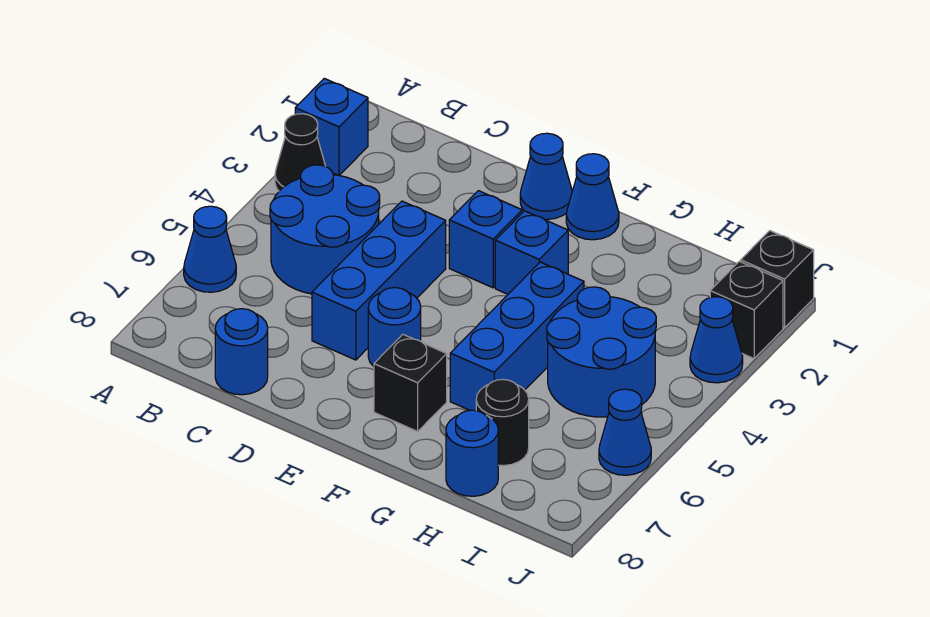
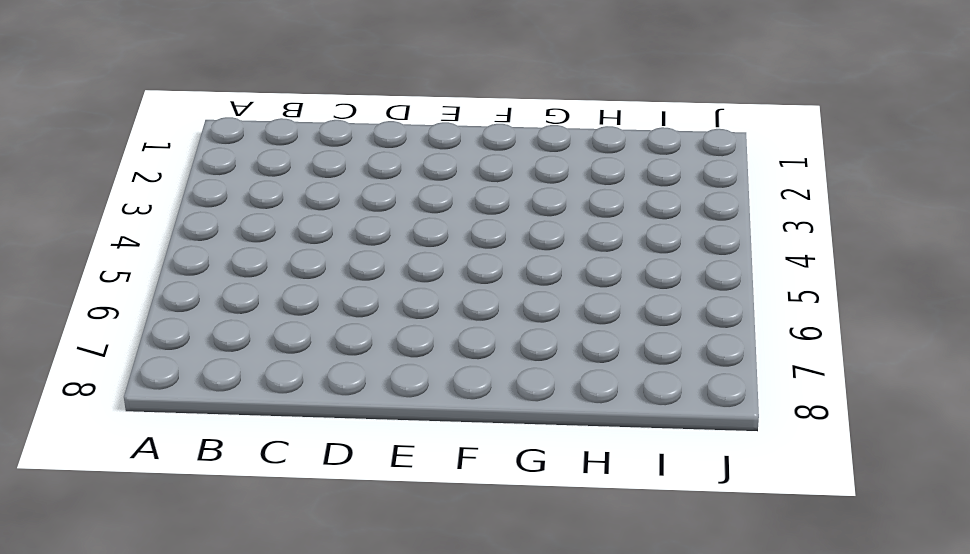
none -> blue brick A2 level 1
none -> black cone A3 level 1
none -> blue cone A6 level 1

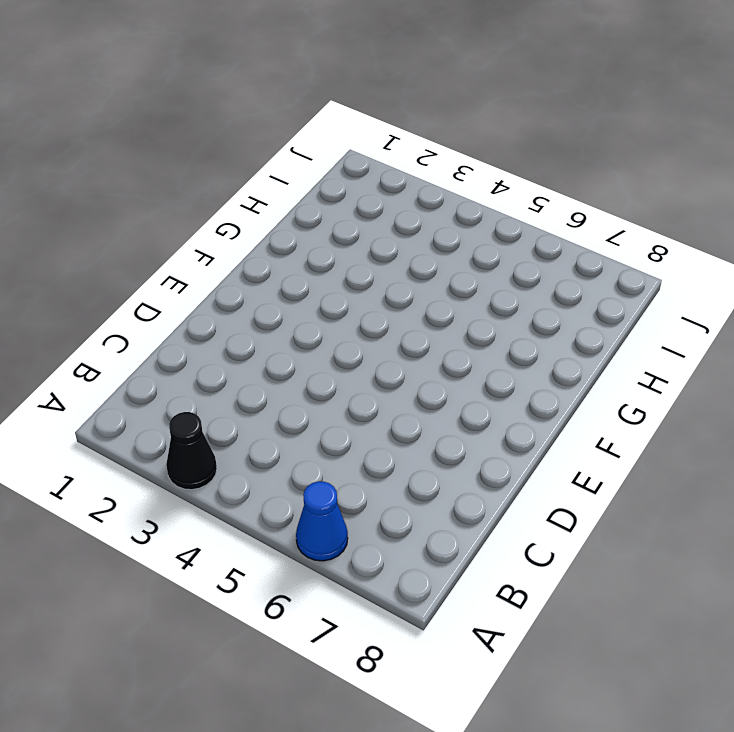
none -> blue brick A2 level 1
none -> blue round brick B4:C5 level 1
none -> blue round brick C8 level 1

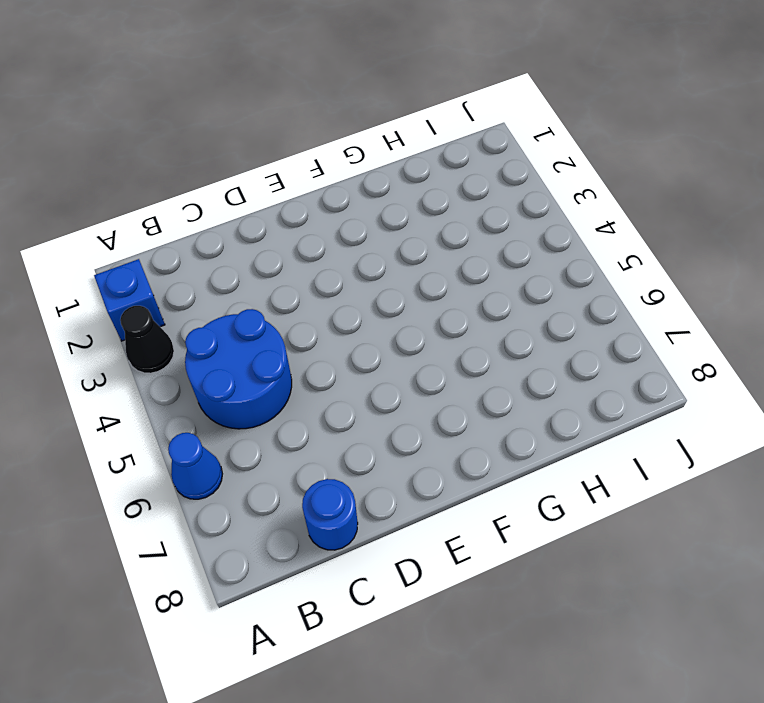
none -> blue brick D4:D6 level 1
none -> blue cone E1 level 1
none -> blue brick E3 level 1

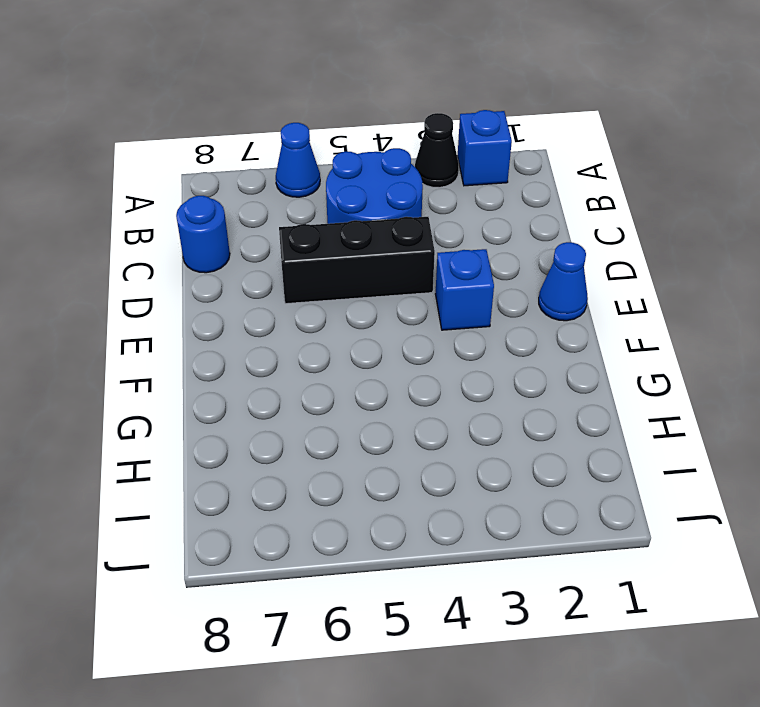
black brick D4:D6 level 1 -> blue brick D4:D6 level 1
none -> blue round brick E6 level 1
none -> blue cone F1 level 1
none -> blue brick F3 level 1

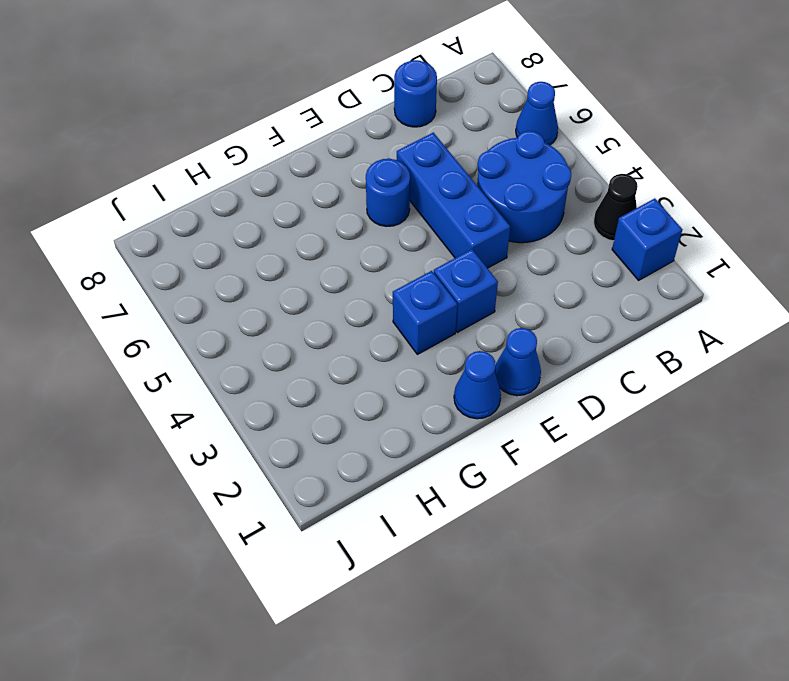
none -> black brick F7 level 1
none -> blue brick G4:G6 level 1
none -> blue round brick H4:I5 level 1

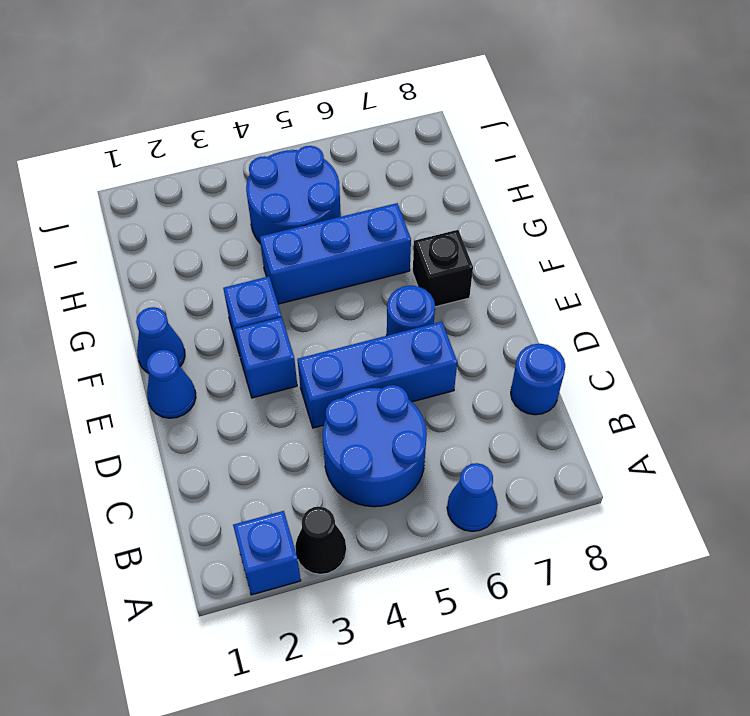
none -> black round brick H7 level 1
none -> blue round brick H8 level 1
none -> black brick J1 level 1

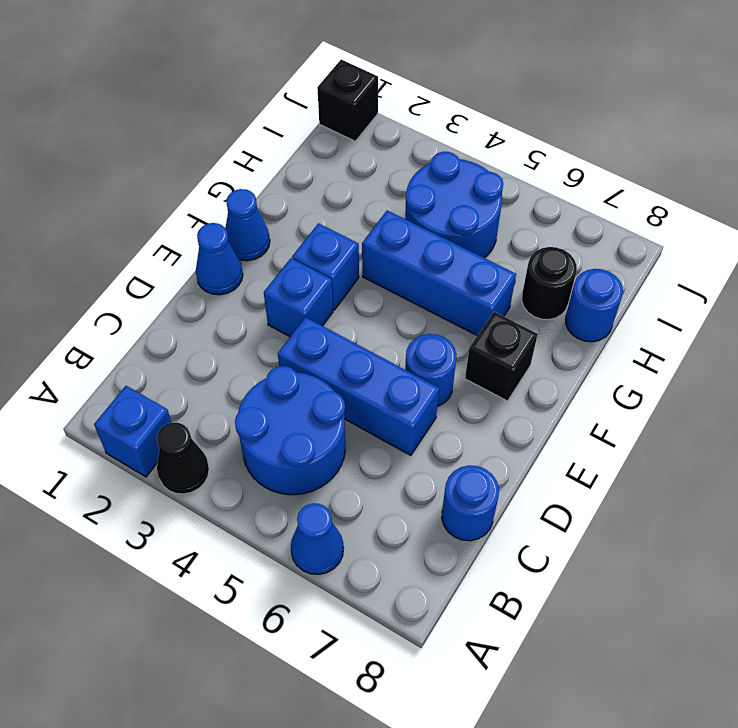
none -> black brick J2 level 1
none -> blue cone J3 level 1
none -> blue cone J6 level 1

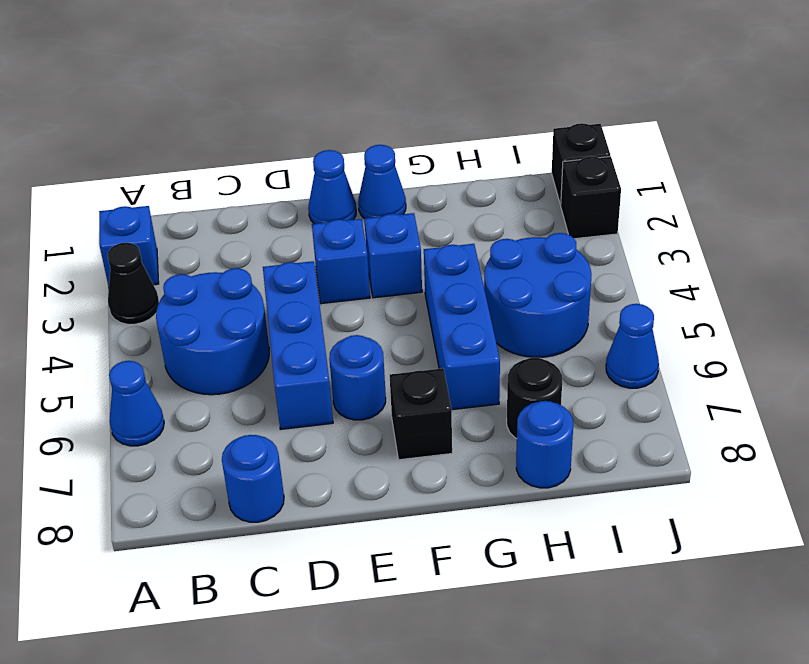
none -> blue cone J3 level 1

